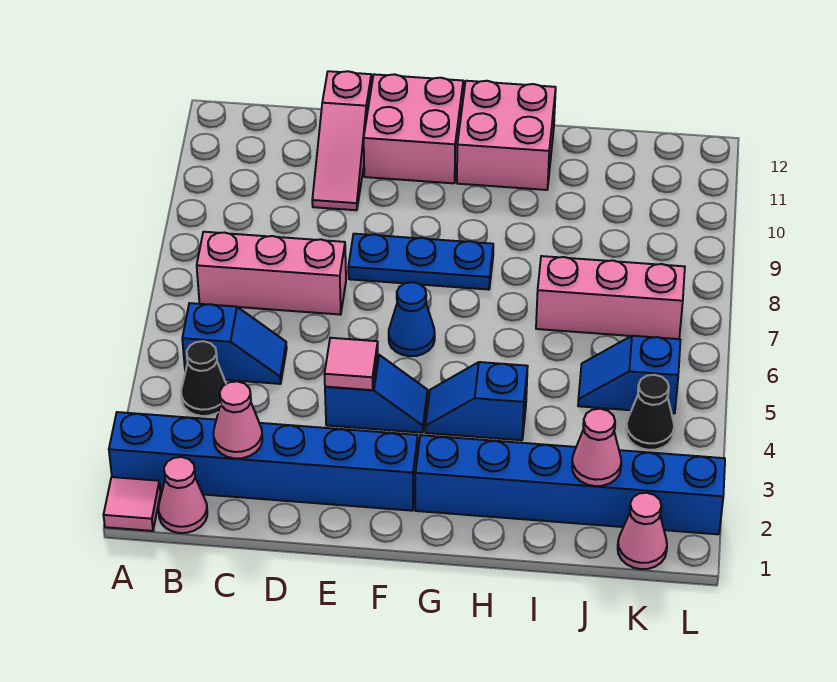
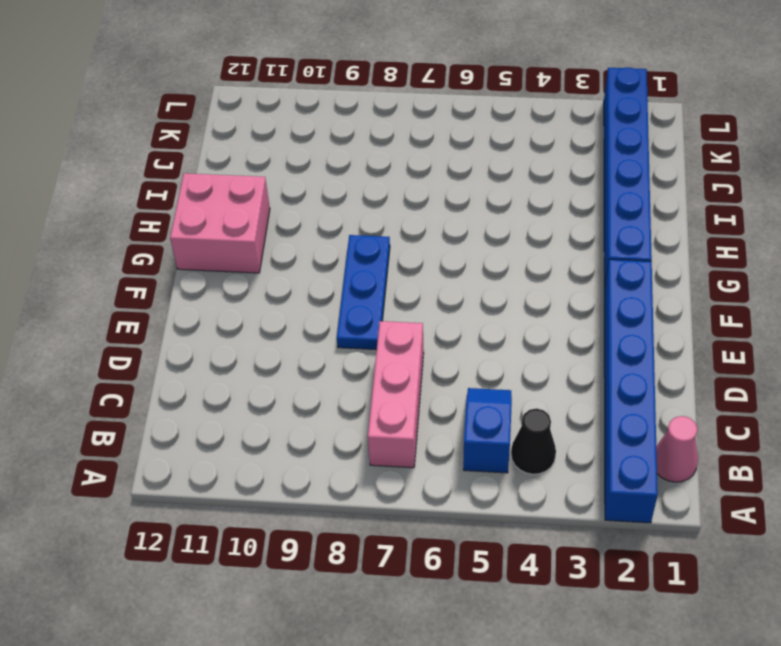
none -> pink tile A1 level 1
none -> pink slope D10:D12 level 1 top 12
none -> blue slope E4:F4 level 1 top E

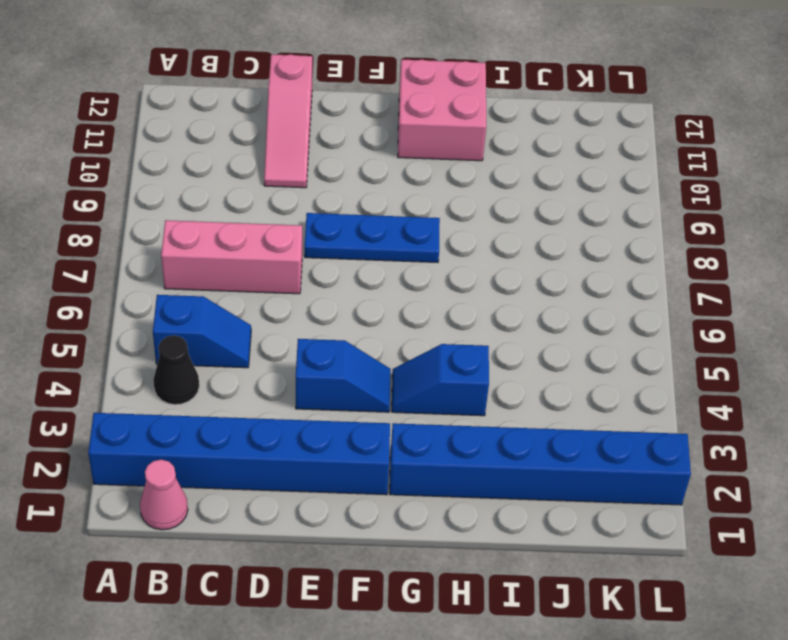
none -> pink tile A1 level 1
none -> pink brick E11:F12 level 1
none -> blue cone F6 level 1

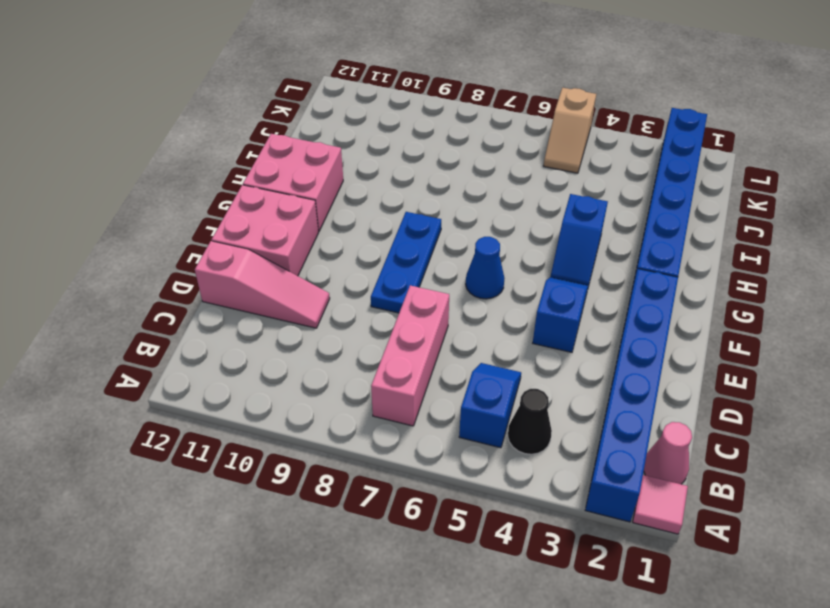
tan slope K5:L5 level 1 top L -> blue slope J5:K5 level 1 top K
none -> pink brick I7:K7 level 1
none -> pink cone K1 level 1
none -> black cone K4 level 1

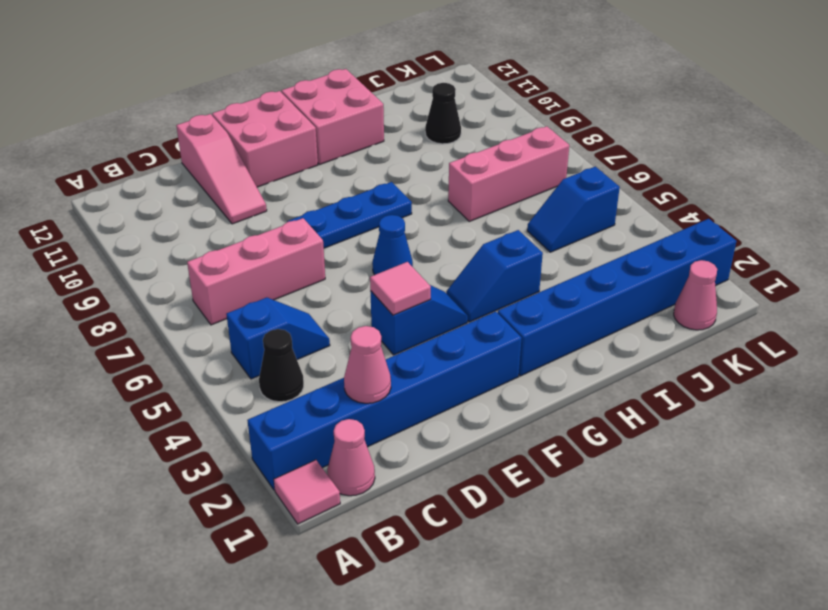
black cone J10 level 1 -> black cone K4 level 1
none -> pink cone J2 level 2

